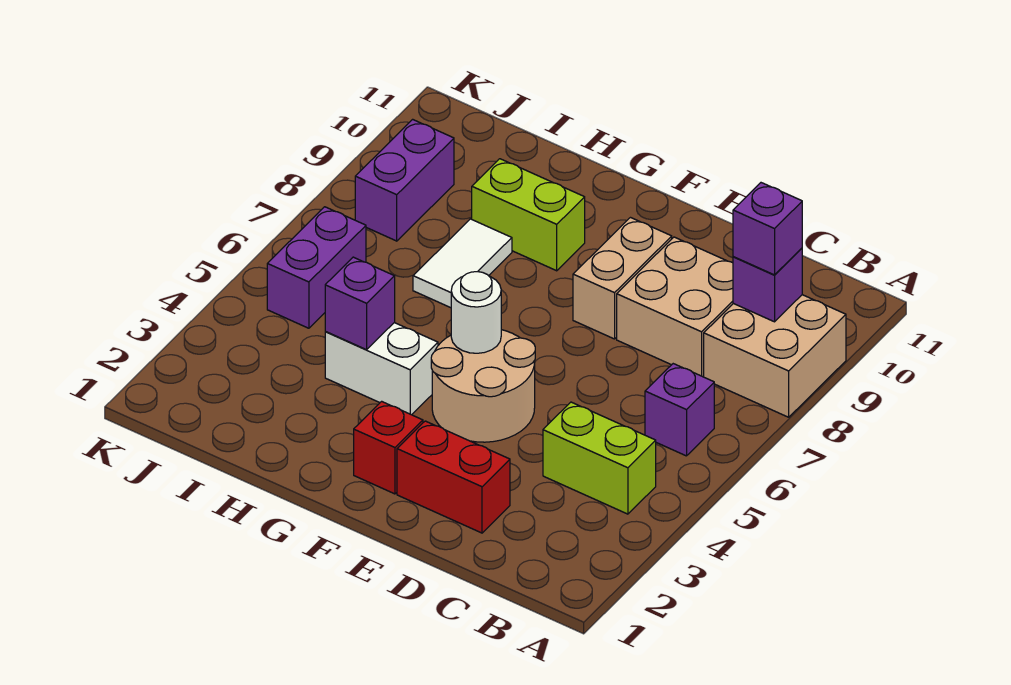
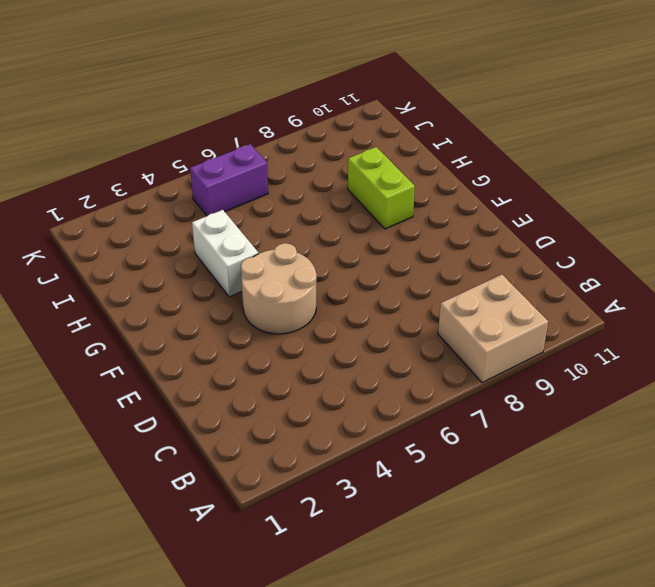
none -> lime brick B4:C4 level 1
none -> purple brick B6 level 1
none -> tan brick C8:D9 level 1

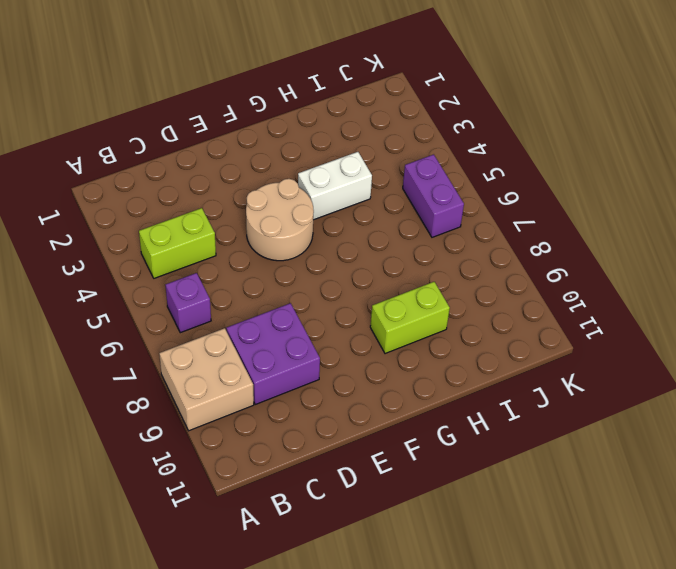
purple brick C8:D9 level 1 -> tan brick C8:D9 level 1
none -> red brick D2:E2 level 1
none -> tan brick E8:E9 level 1
none -> red brick F2 level 1

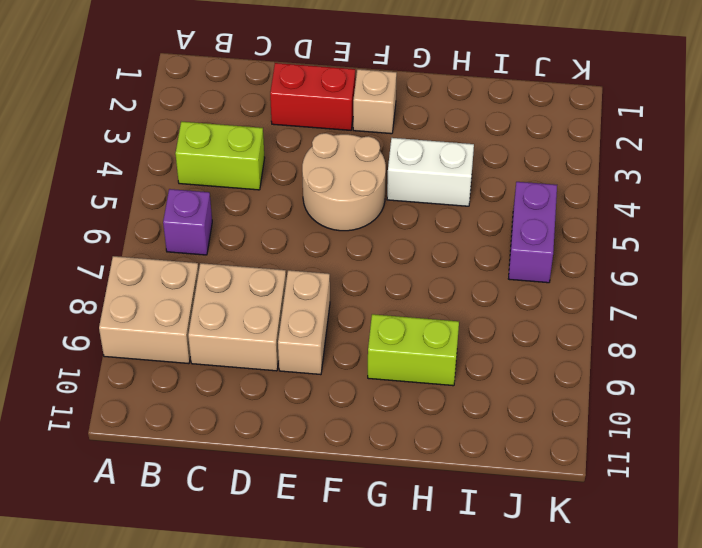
tan brick F2 level 1 -> red brick F2 level 1
none -> white tile H7:H8 level 1
none -> purple brick J8:J9 level 1
none -> purple brick B9 level 2

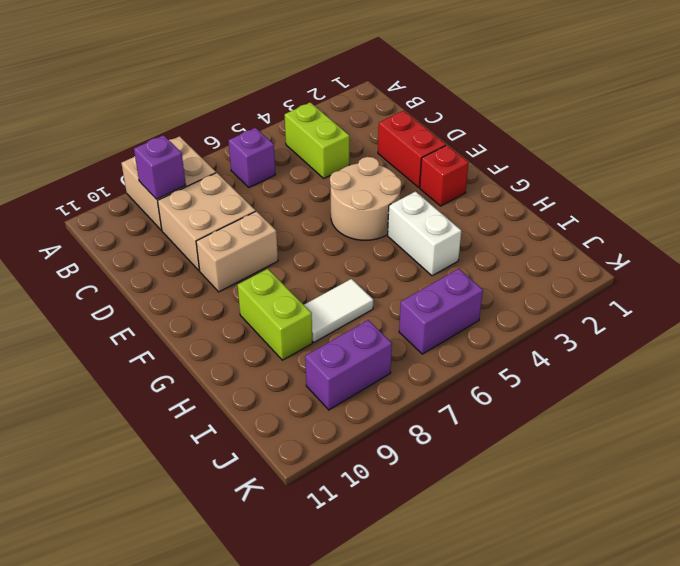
none -> white round brick F5 level 2
none -> purple brick H4 level 2
none -> purple brick B9 level 3

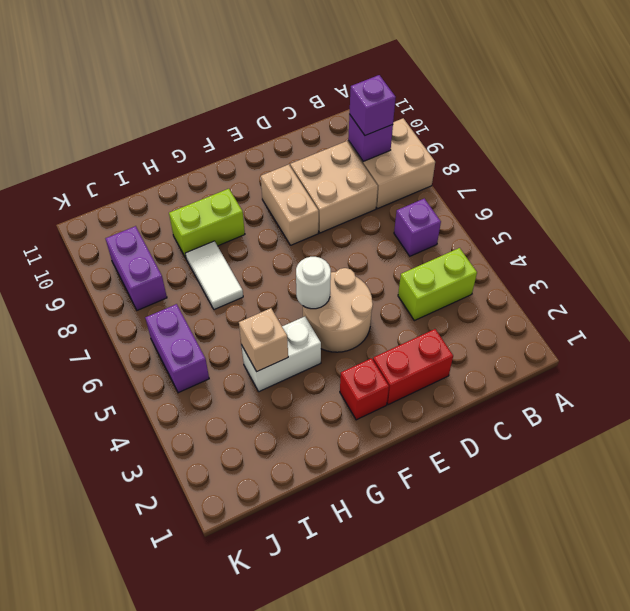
tan brick H4 level 2 -> purple brick H4 level 2

